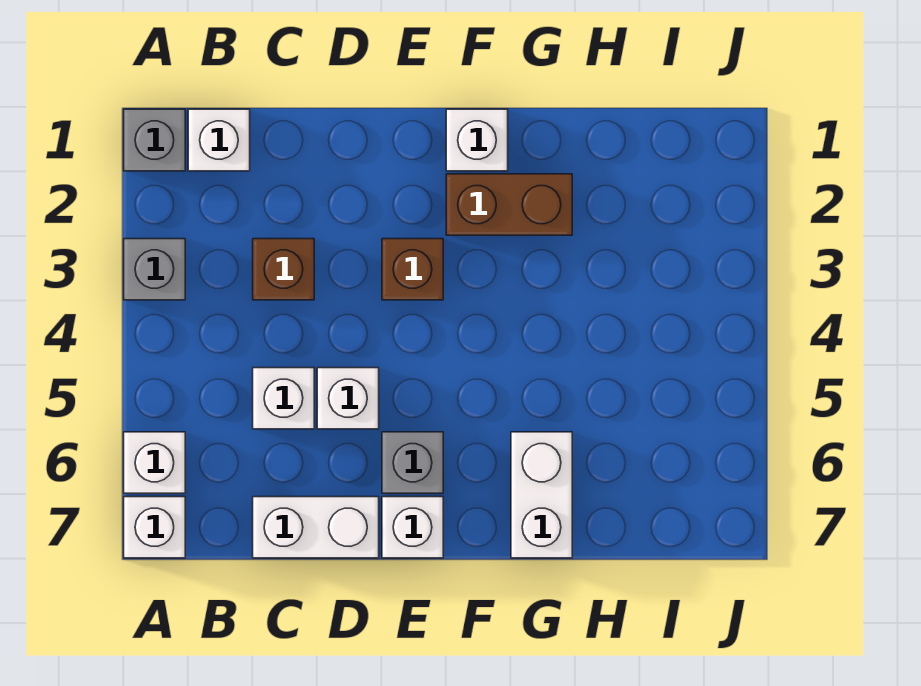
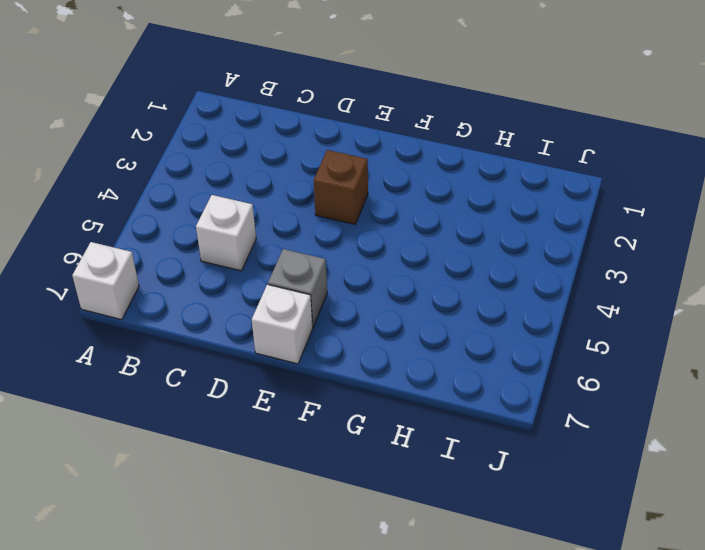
none -> grey brick A1 level 1
none -> grey brick A3 level 1
none -> white brick A6 level 1

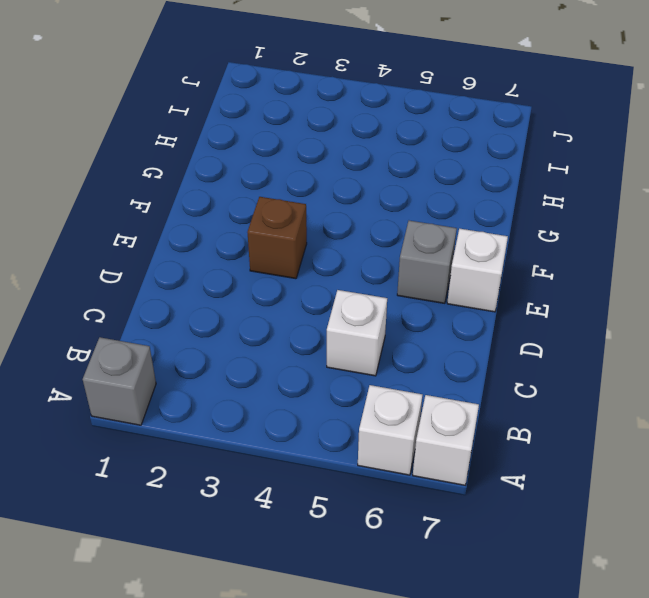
none -> grey brick A3 level 1
none -> white brick B1 level 1
none -> brown brick C3 level 1

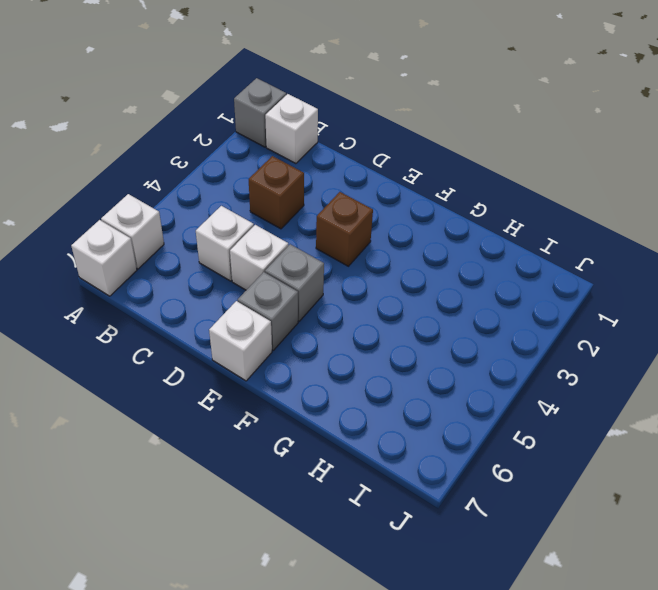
grey brick E5 level 1 -> grey brick A3 level 1
none -> white brick C7:D7 level 1
none -> white brick F1 level 1
none -> brown brick F2:G2 level 1

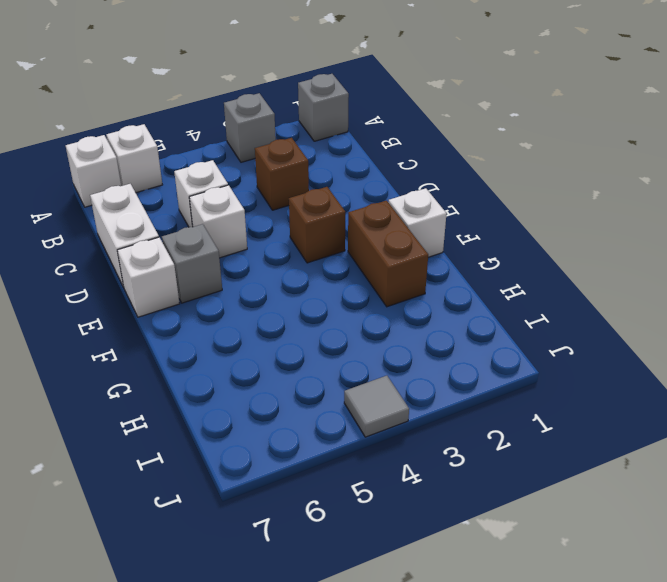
grey tile J4 level 1 -> none
none -> white brick B1 level 1
none -> white brick G6:G7 level 1

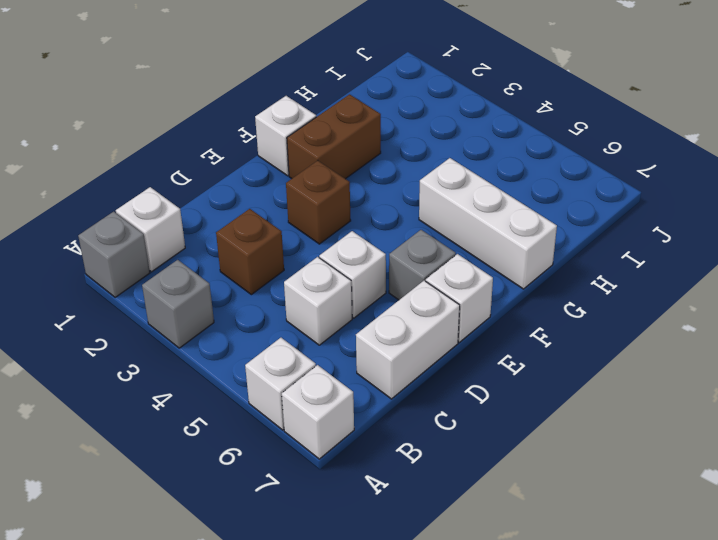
white brick G5:G7 level 1 -> white brick G6:G7 level 1

